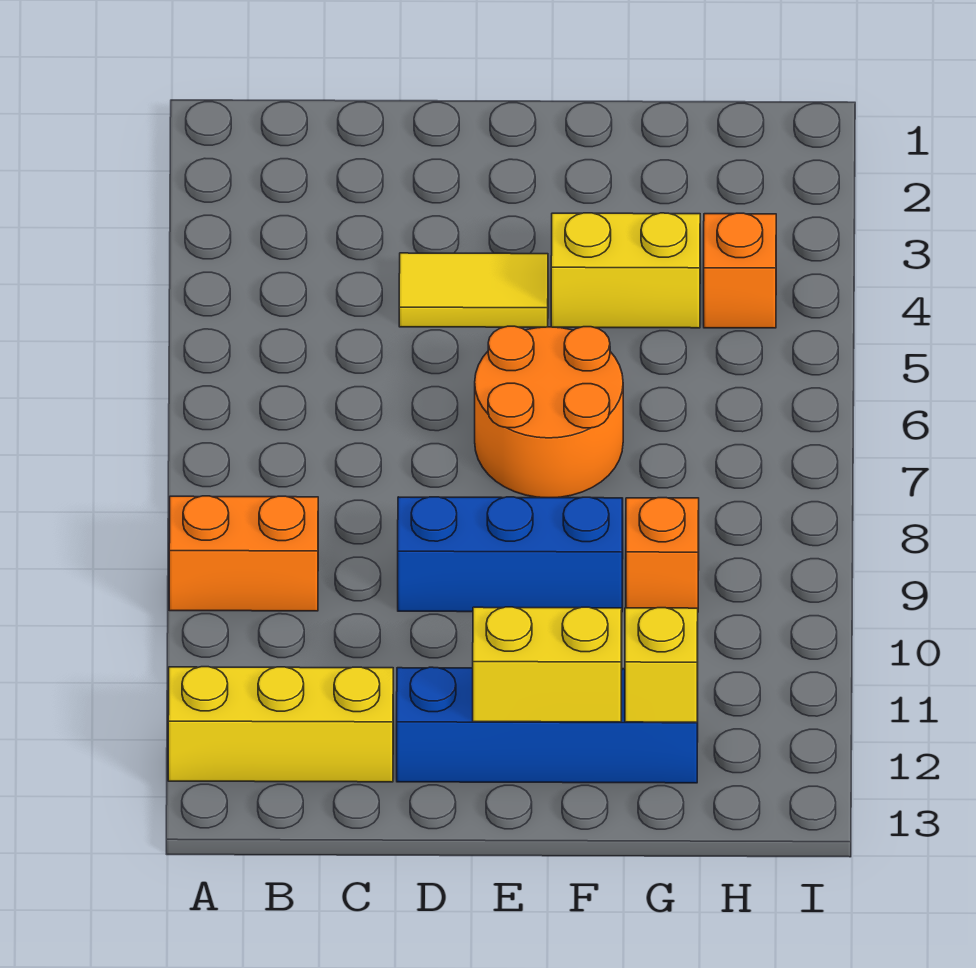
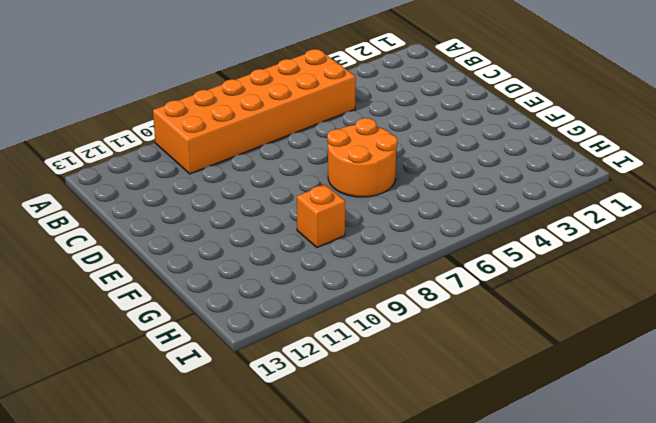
orange brick A5:B10 level 1 -> orange brick A9:B9 level 1
none -> yellow brick A12:C12 level 1
none -> yellow tile D4:E4 level 1

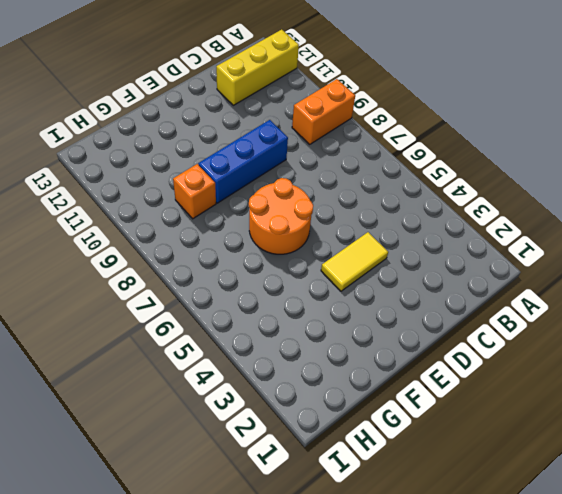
none -> blue brick D12:G12 level 1
none -> yellow brick F4:G4 level 1

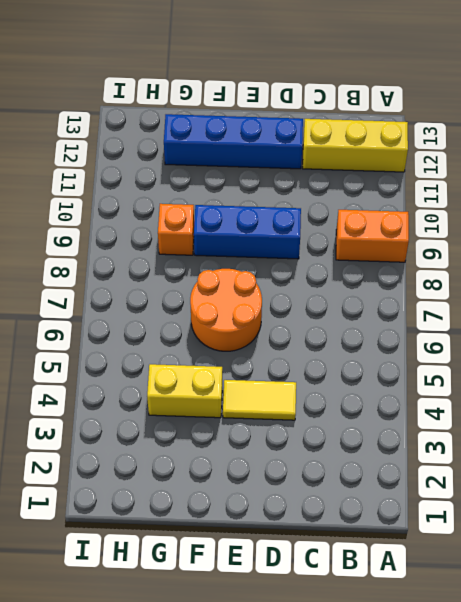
none -> orange brick H4 level 1
none -> yellow brick E12:F12 level 2

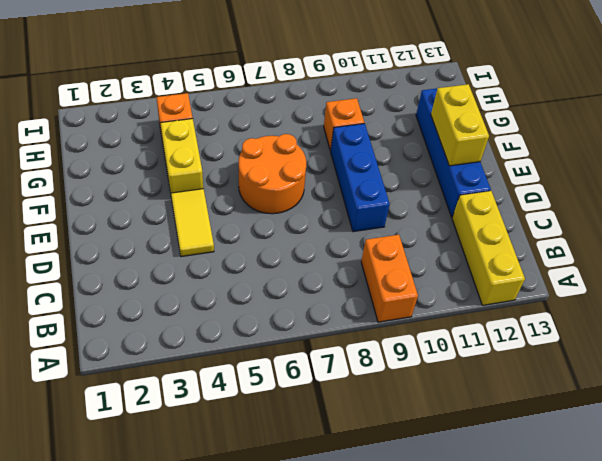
none -> yellow brick G12 level 2

